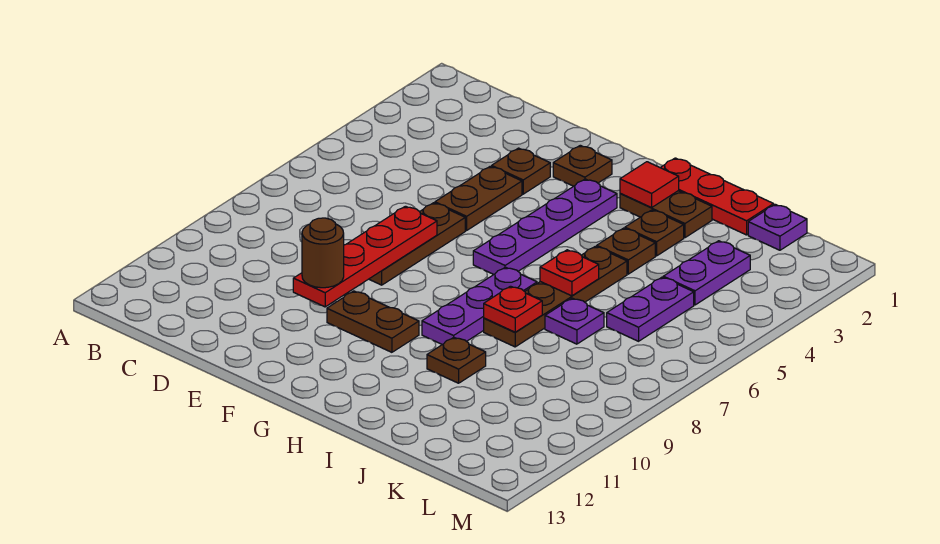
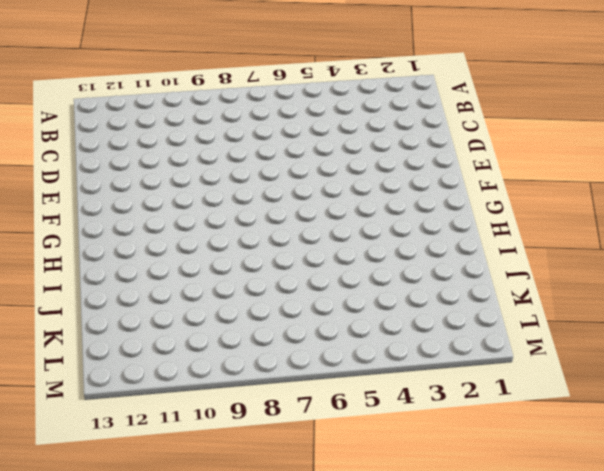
none -> brown plate E3 level 1
none -> brown plate E4:E5 level 1
none -> brown plate E6:E8 level 1

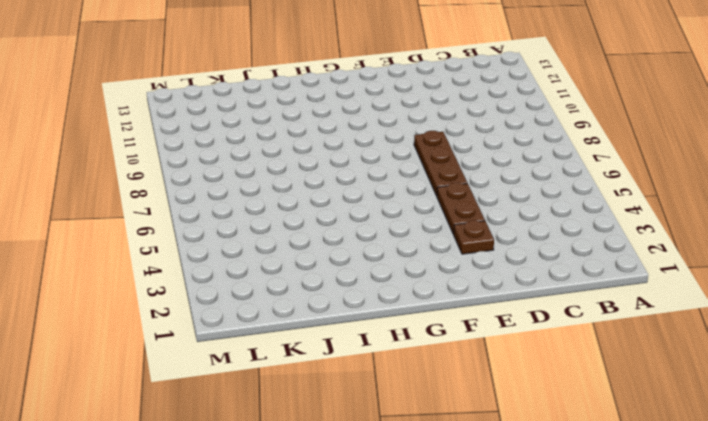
none -> brown plate F2 level 1
none -> brown plate F10:G10 level 1
none -> purple plate G3:G6 level 1

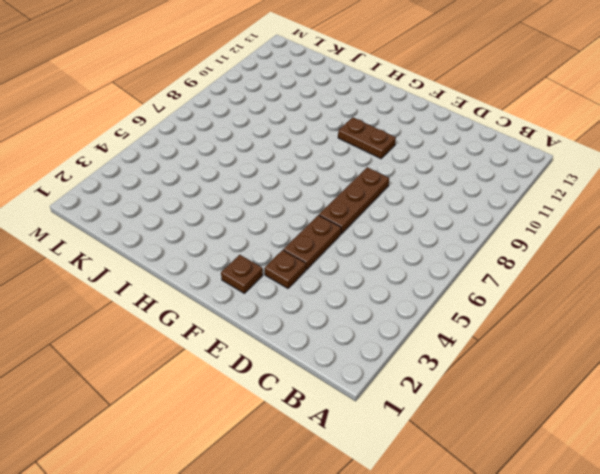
none -> purple plate G3:G6 level 1
none -> red plate H1:J1 level 1
none -> brown plate H2:I2 level 1

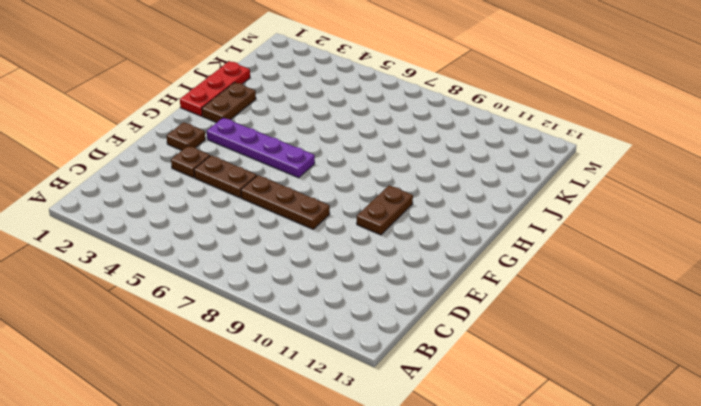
none -> purple plate H7:H9 level 1
none -> brown plate I3 level 1
none -> brown plate I4 level 1

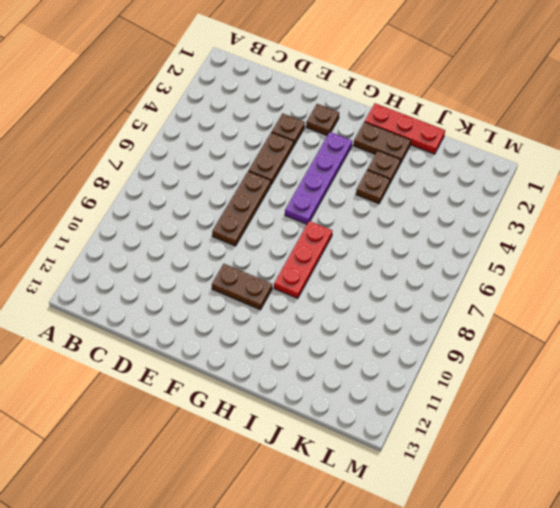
red plate H7:H9 level 1 -> purple plate H7:H9 level 1
none -> brown plate I5:I8 level 1
none -> brown plate I10 level 1
none -> purple plate J7 level 1

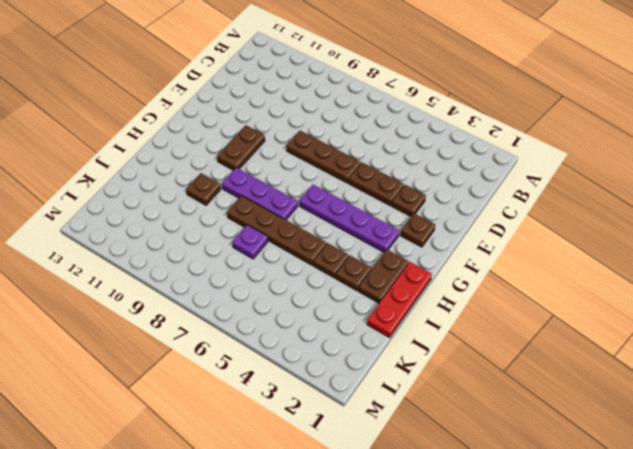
none -> purple plate K1 level 1
none -> purple plate K3:K4 level 1
none -> purple plate K5:K6 level 1

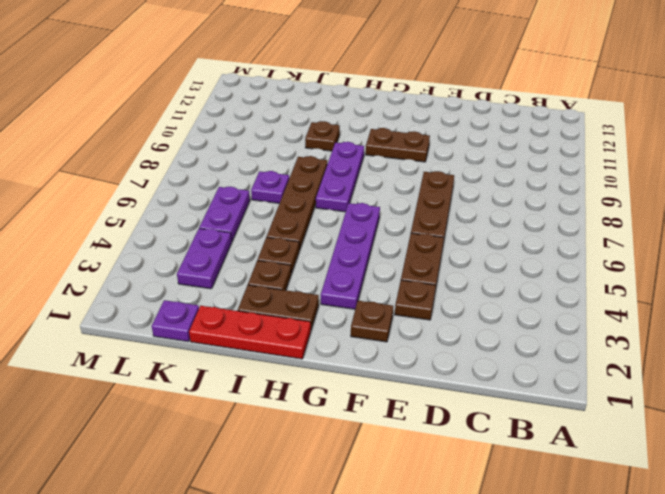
none -> red plate E7:E10 level 2
none -> red tile H2 level 2
none -> red plate I6 level 2

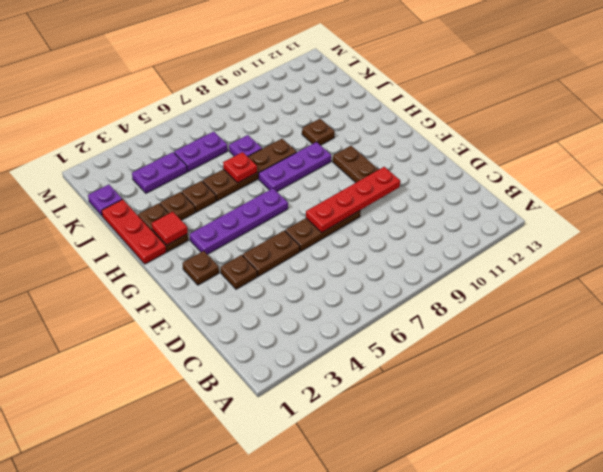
none -> red plate I8 level 2
none -> brown round brick E10 level 3

